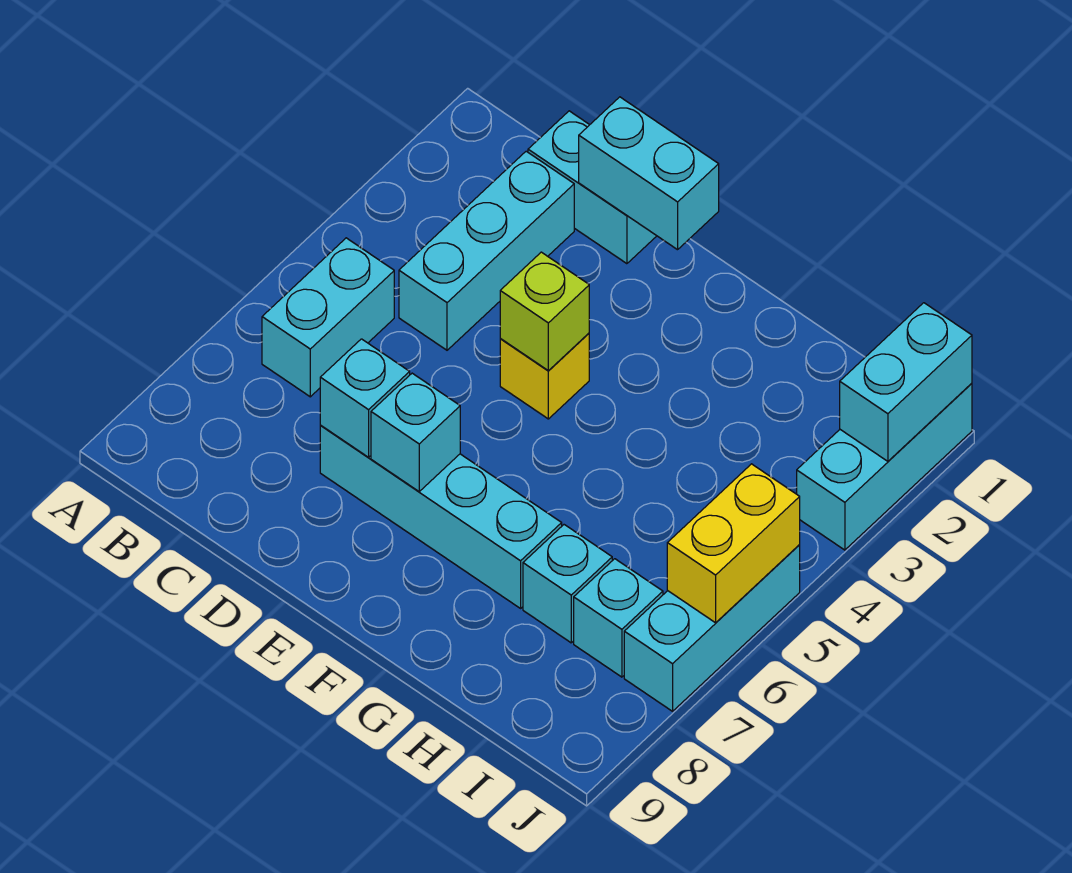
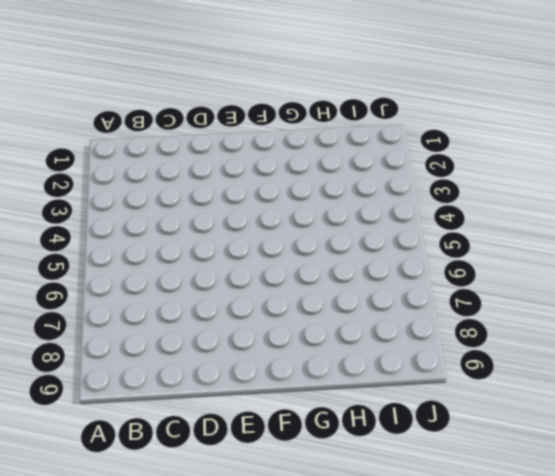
none -> cyan brick B5:B6 level 1
none -> cyan brick C1:D1 level 1
none -> cyan brick C2:C4 level 1

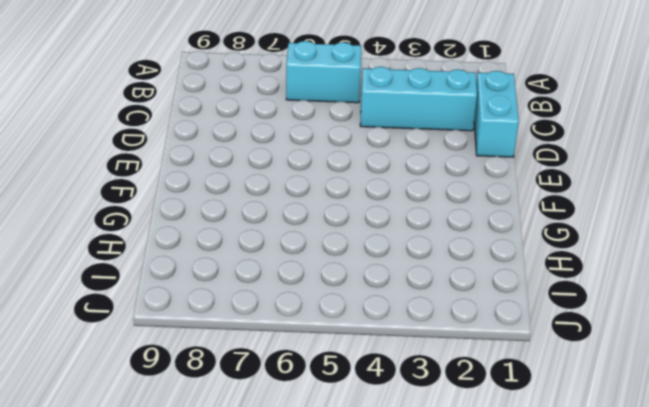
none -> cyan brick D7:G7 level 1
none -> yellow brick E4 level 1
none -> cyan brick H7 level 1

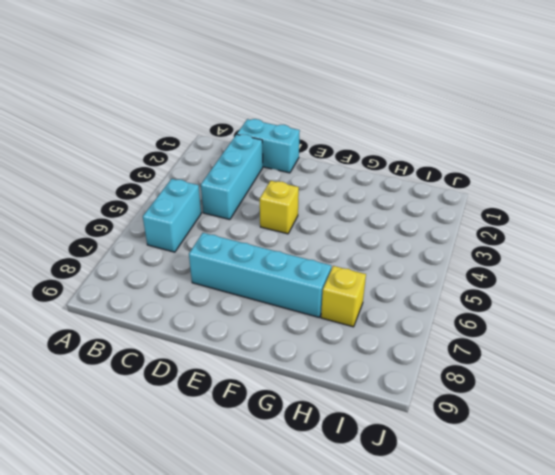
yellow brick H7 level 1 -> cyan brick H7 level 1
none -> cyan brick I7 level 1
none -> cyan brick J1:J3 level 1
none -> cyan brick J5:J7 level 1

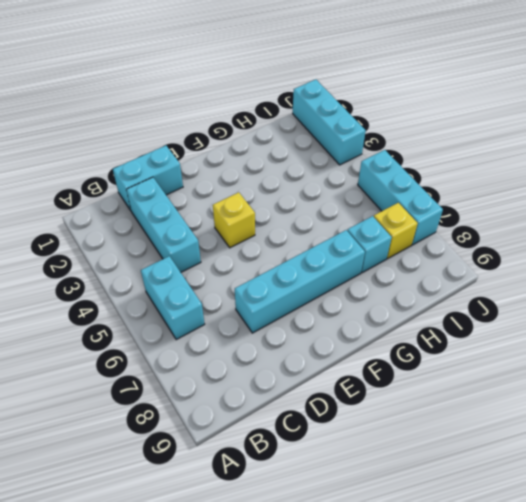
yellow brick I7 level 1 -> cyan brick I7 level 1
none -> cyan brick D1:E1 level 2
none -> cyan brick D7 level 2
none -> lime brick E4 level 2

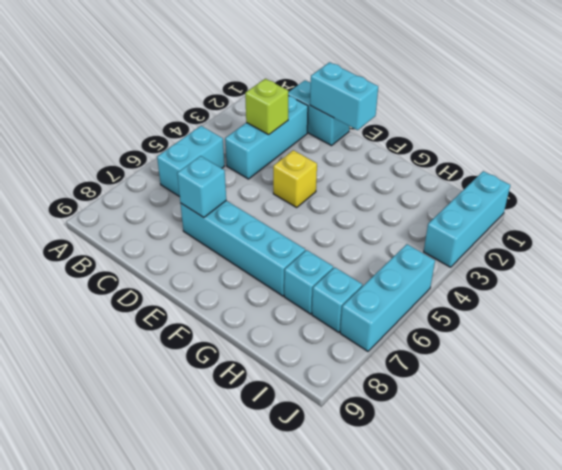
lime brick C3 level 2 -> lime brick E4 level 2
none -> cyan brick E7 level 2
none -> cyan brick J1:J2 level 2
none -> yellow brick J5:J6 level 2

